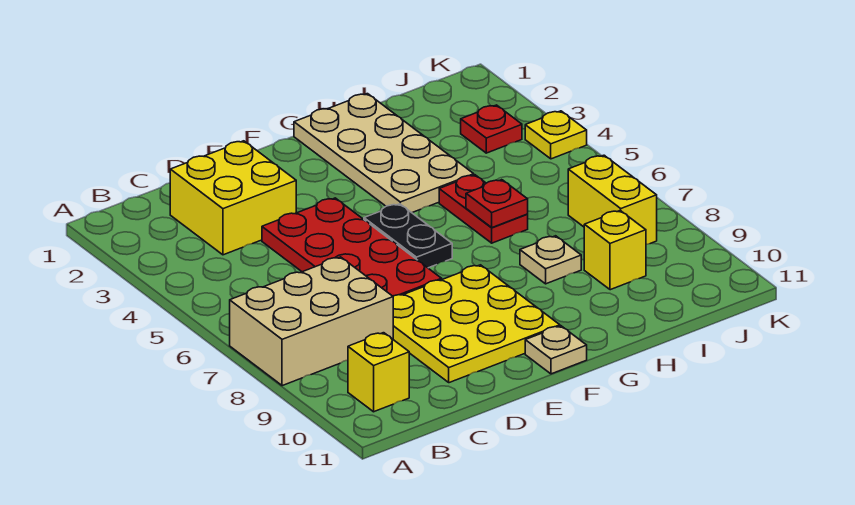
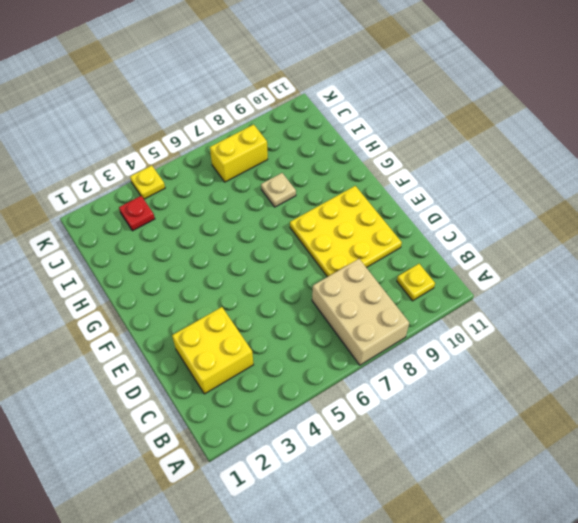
yellow plate B10 level 1 -> yellow brick B10 level 1
none -> red plate D4:E7 level 1
none -> black plate F5:F6 level 1
none -> tan plate F11 level 1

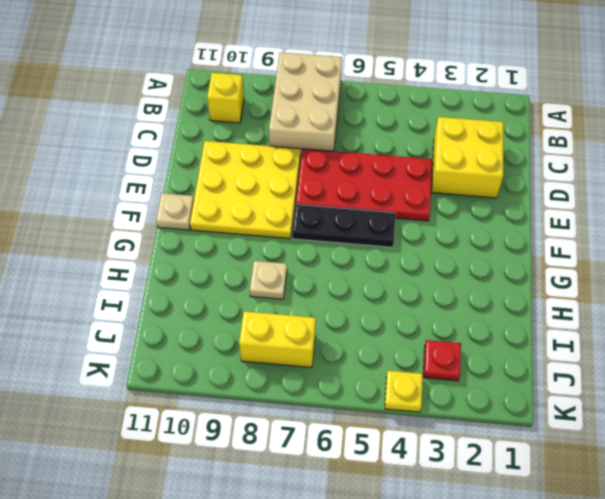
black plate F5:F7 level 1 -> black plate F5:F6 level 1
none -> tan plate G1:H4 level 1
none -> red plate H5:H6 level 1
none -> yellow brick I9 level 1

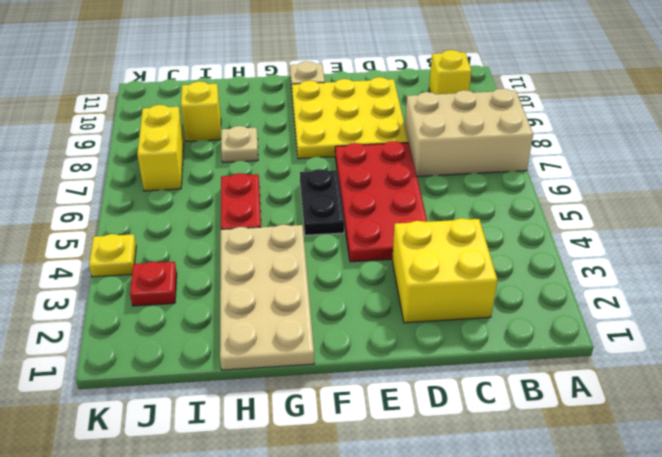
none -> red plate H6 level 2

